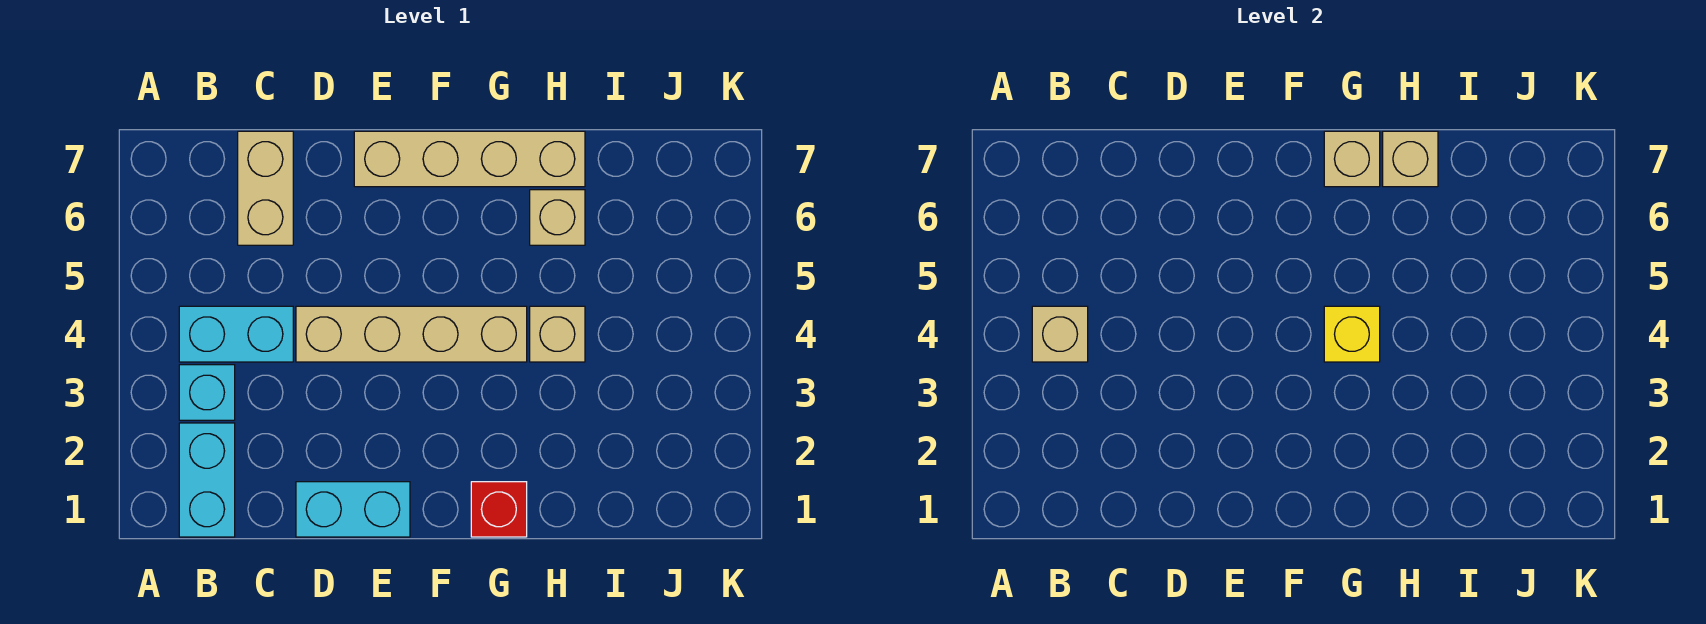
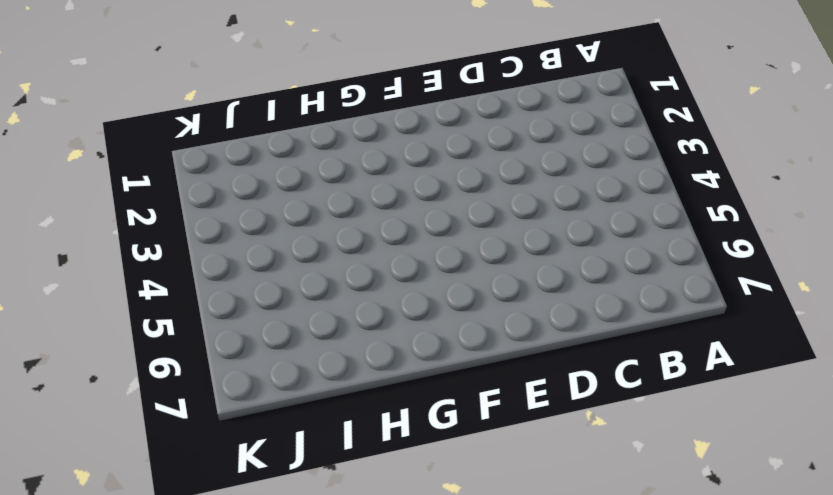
none -> cyan brick B1:B2 level 1
none -> cyan brick B3 level 1
none -> cyan brick B4:C4 level 1

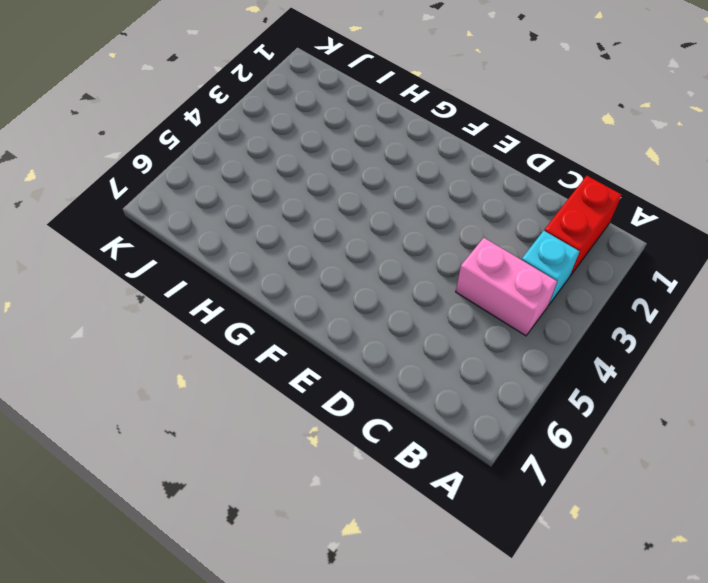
red brick B1:B2 level 1 -> cyan brick B1:B2 level 1
pink brick B4:C4 level 1 -> cyan brick B4:C4 level 1
none -> tan brick C6:C7 level 1
none -> cyan brick D1:E1 level 1
none -> tan brick D4:G4 level 1

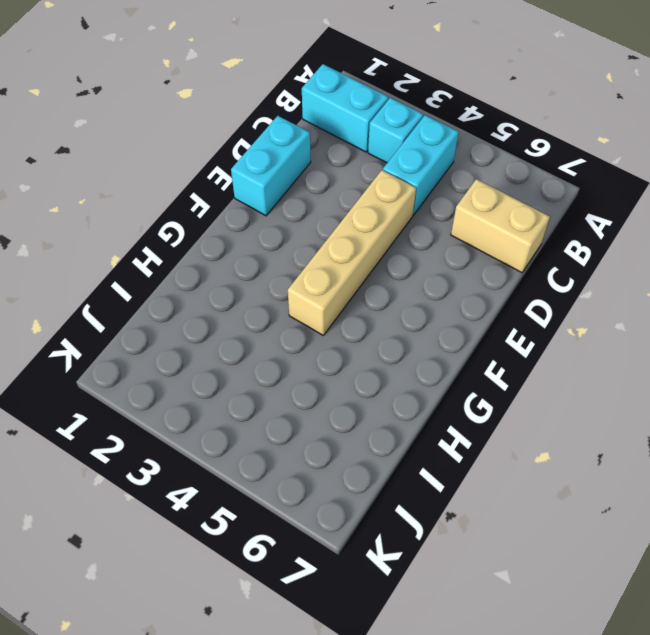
none -> tan brick E7:H7 level 1
none -> red brick G1 level 1
none -> tan brick H4 level 1

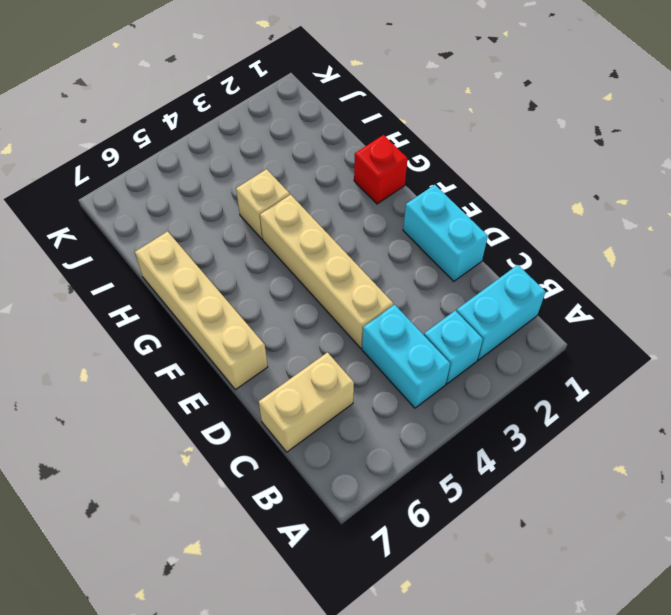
none -> tan brick H6 level 1
none -> tan brick B4 level 2
none -> yellow brick G4 level 2

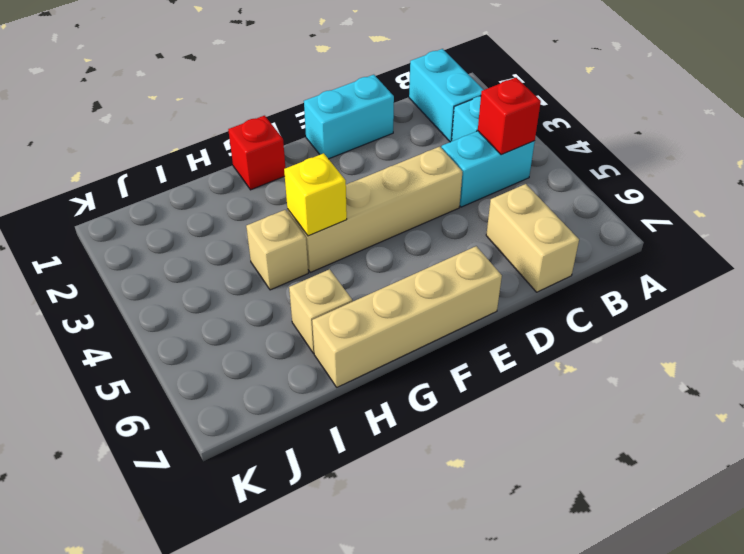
red brick B4 level 2 -> tan brick B4 level 2
none -> tan brick G7 level 2
none -> tan brick H7 level 2

